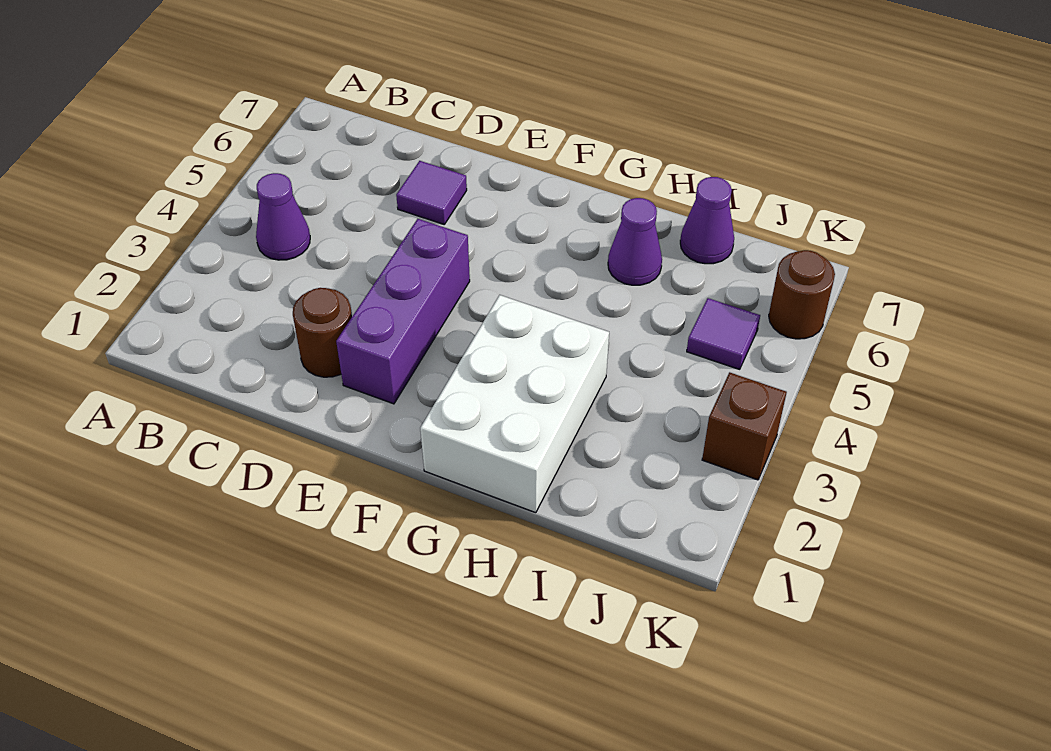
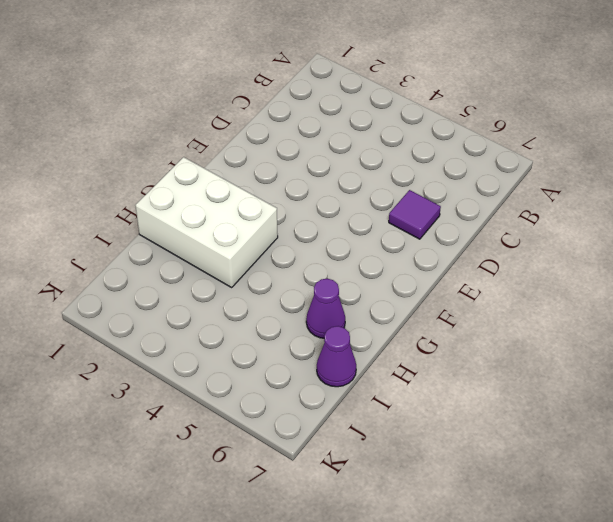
none -> purple cone B4 level 1
none -> brown round brick D2 level 1

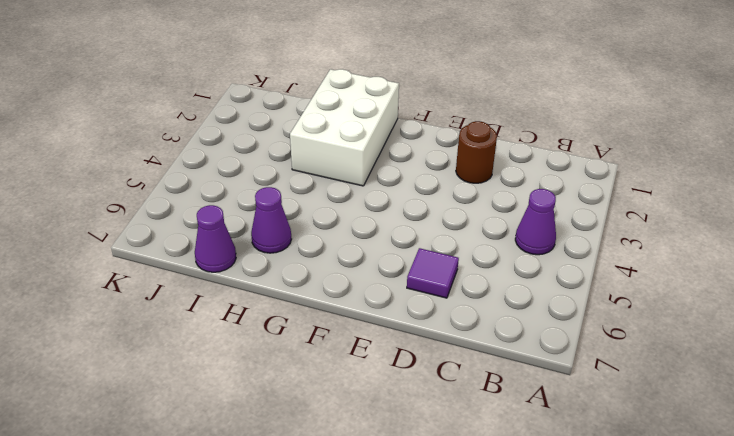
none -> purple brick E2:E4 level 1
none -> purple tile J5 level 1

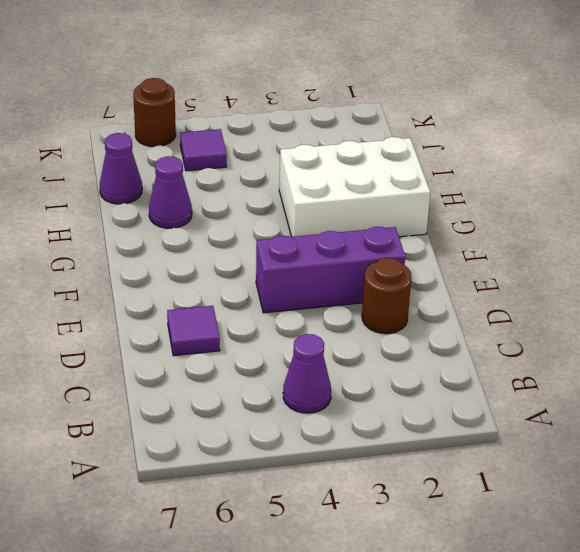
none -> brown brick K3 level 1

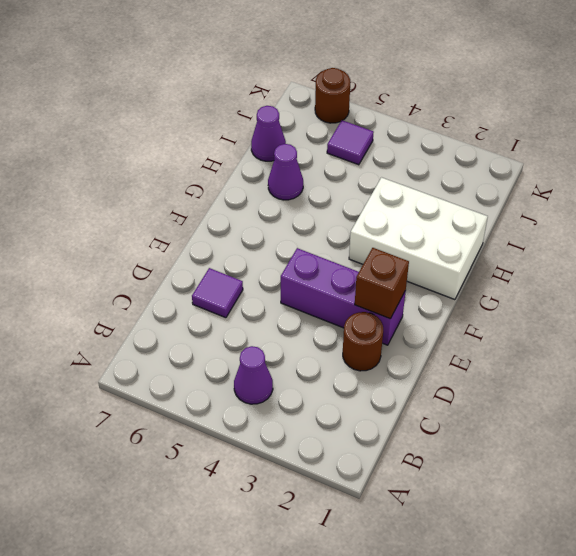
brown brick E2 level 2 -> brown brick K3 level 1

